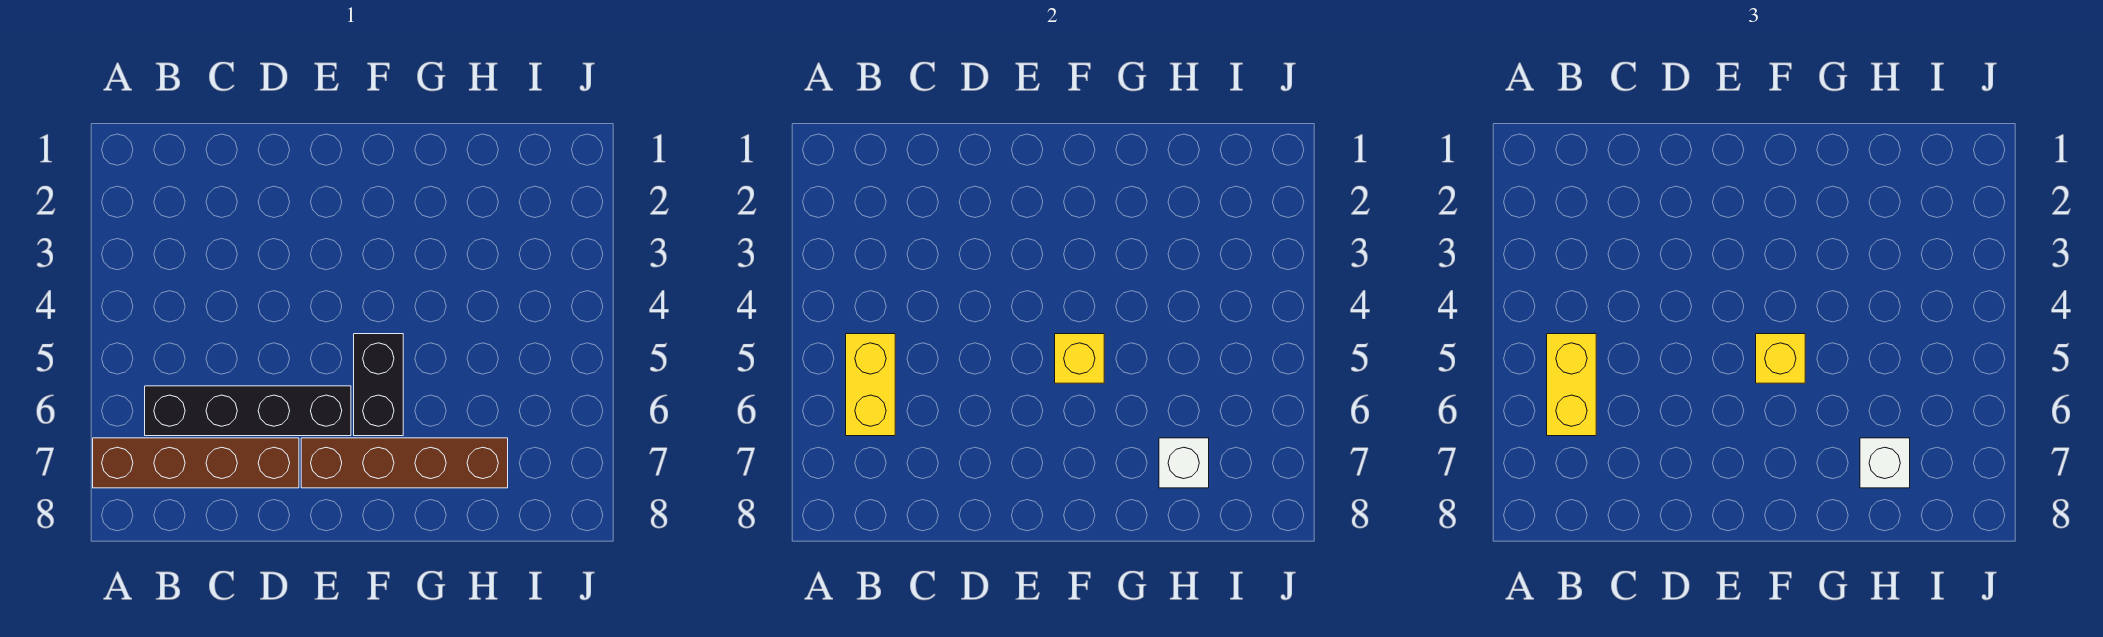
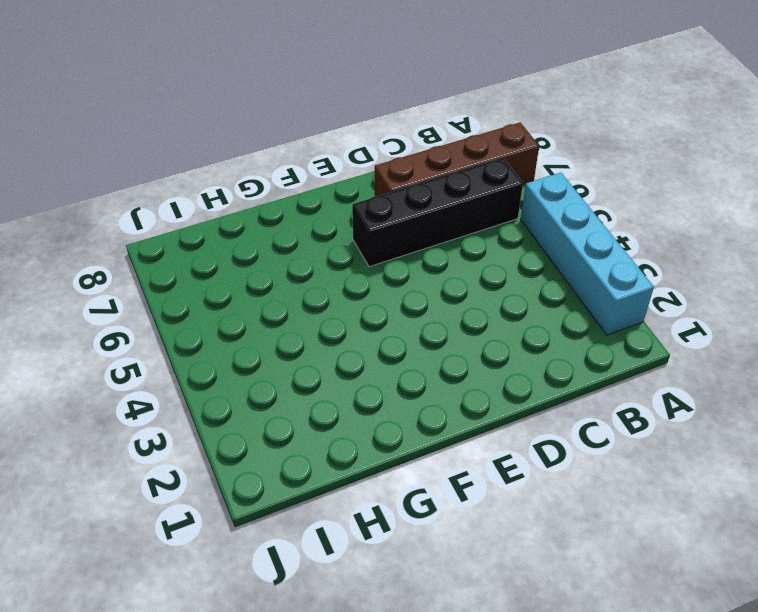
cyan brick A2:A5 level 1 -> none
none -> brown brick E7:H7 level 1
none -> black brick F5:F6 level 1

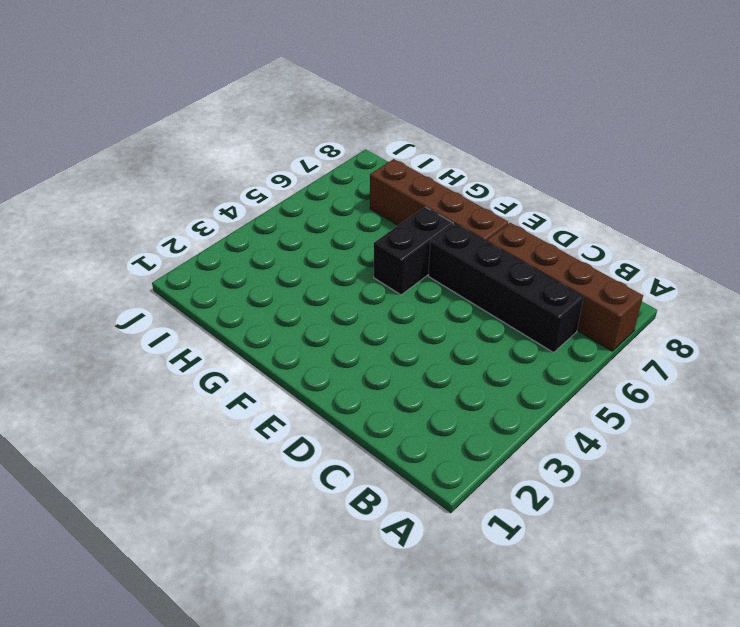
none -> yellow brick B5:B6 level 2
none -> yellow brick F5 level 2

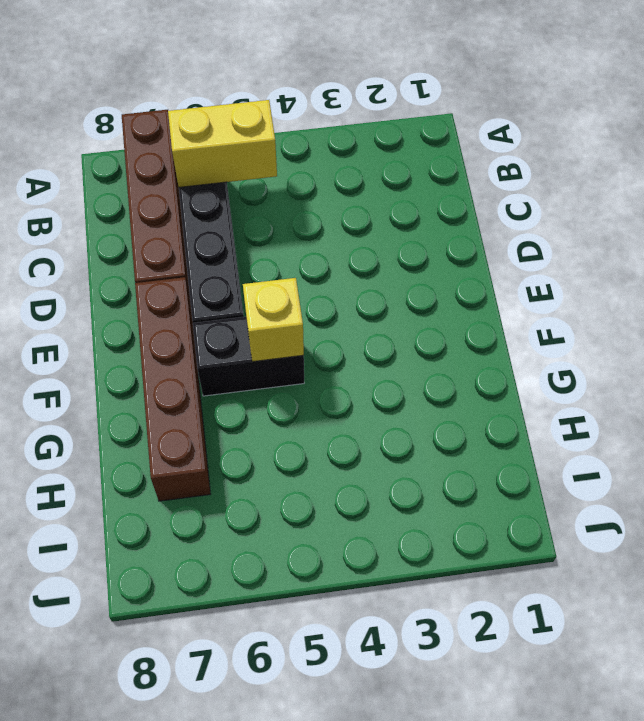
none -> white brick H7 level 2
none -> yellow brick B5:B6 level 3

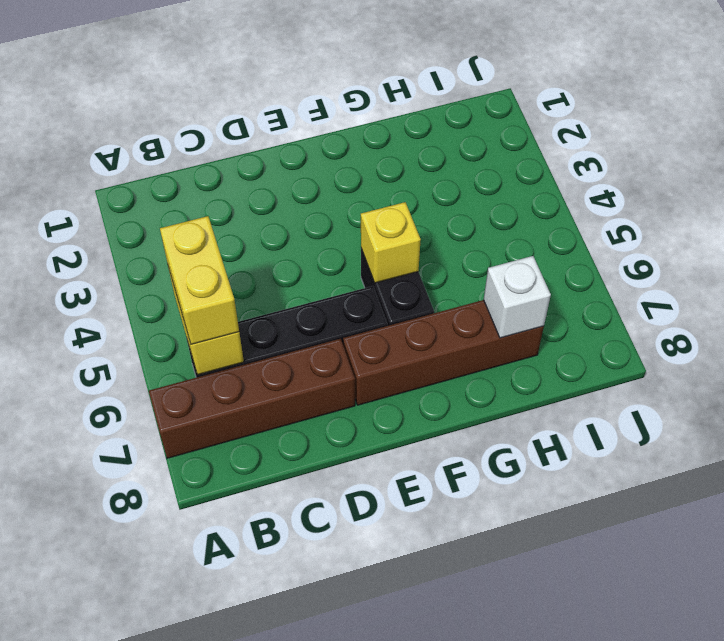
none -> yellow brick F5 level 3
none -> white brick H7 level 3

